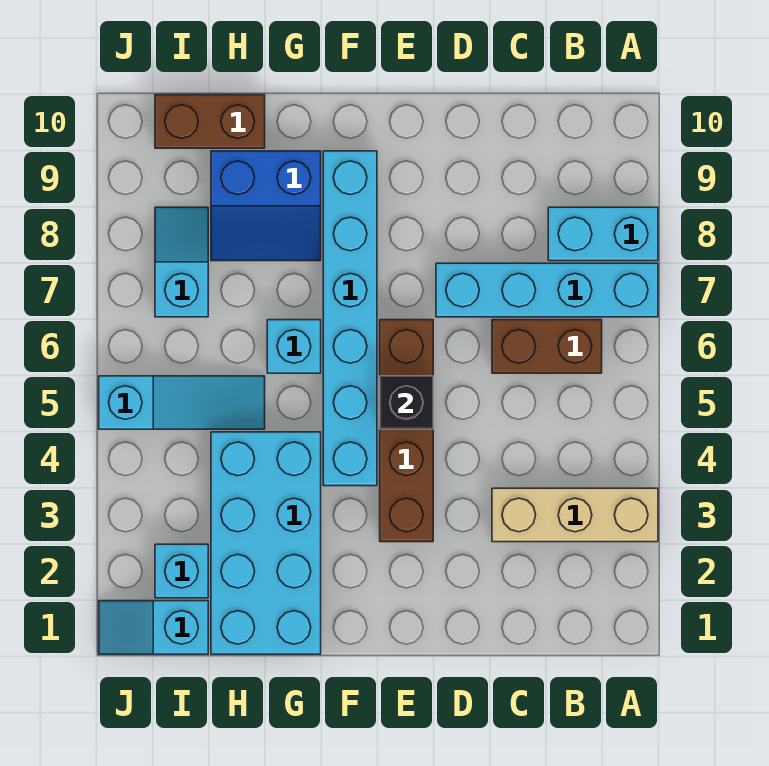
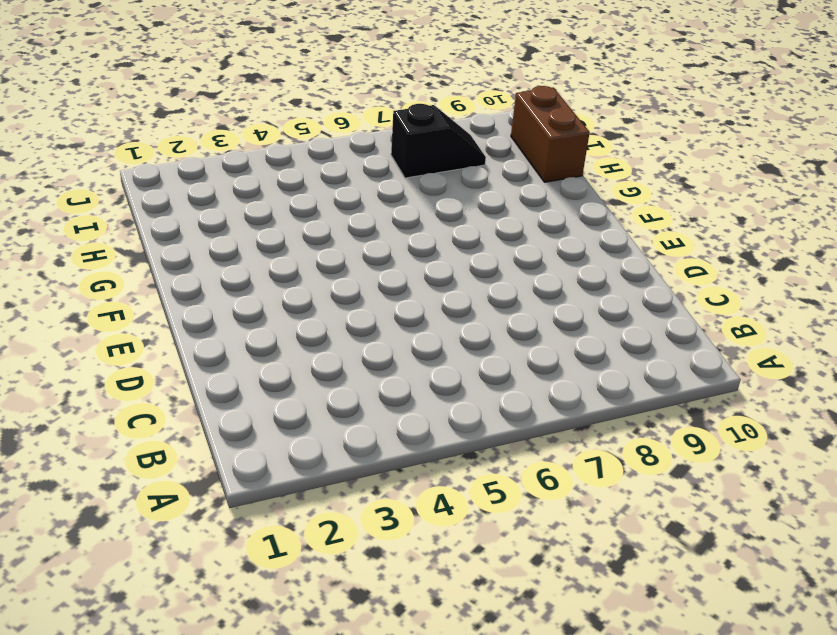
black slope I7:I8 level 1 top 7 -> cyan slope I7:I8 level 1 top 7
none -> tan brick A3:C3 level 1
none -> cyan brick A7:D7 level 1
none -> cyan brick A8:B8 level 1

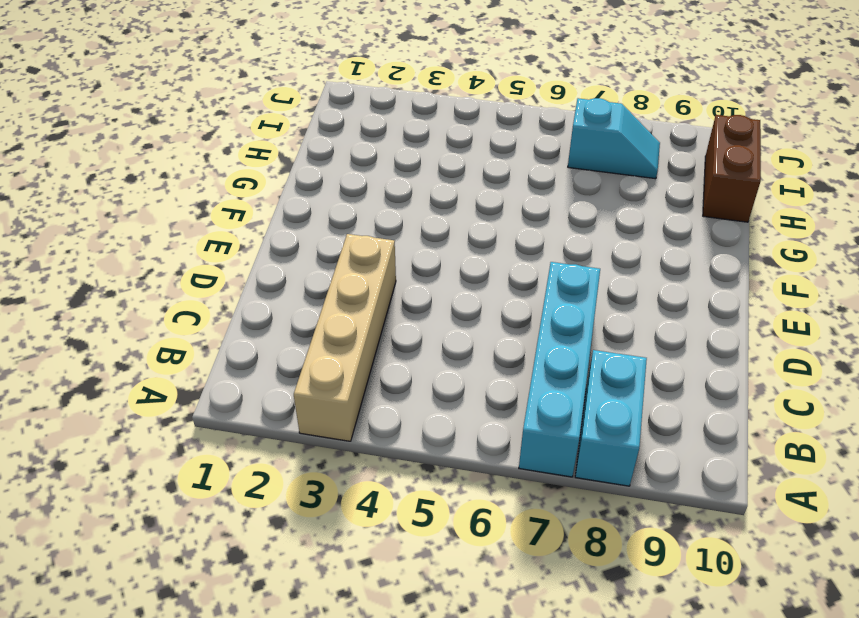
tan brick A3:D3 level 1 -> tan brick A3:C3 level 1
none -> brown brick B6:C6 level 1
none -> brown brick E3:E6 level 1
none -> cyan brick F4:F9 level 1

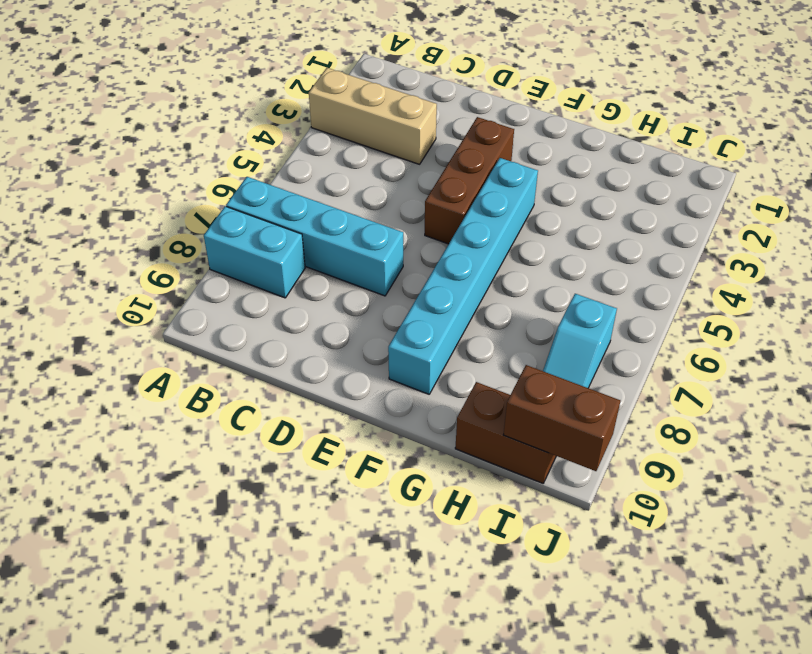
brown brick E3:E5 level 1 -> brown brick E3:E6 level 1
brown brick I10:J10 level 2 -> brown brick B6:C6 level 1
none -> cyan brick G1:H4 level 1
none -> cyan brick G6 level 1
none -> blue slope G8:H9 level 1 top 9

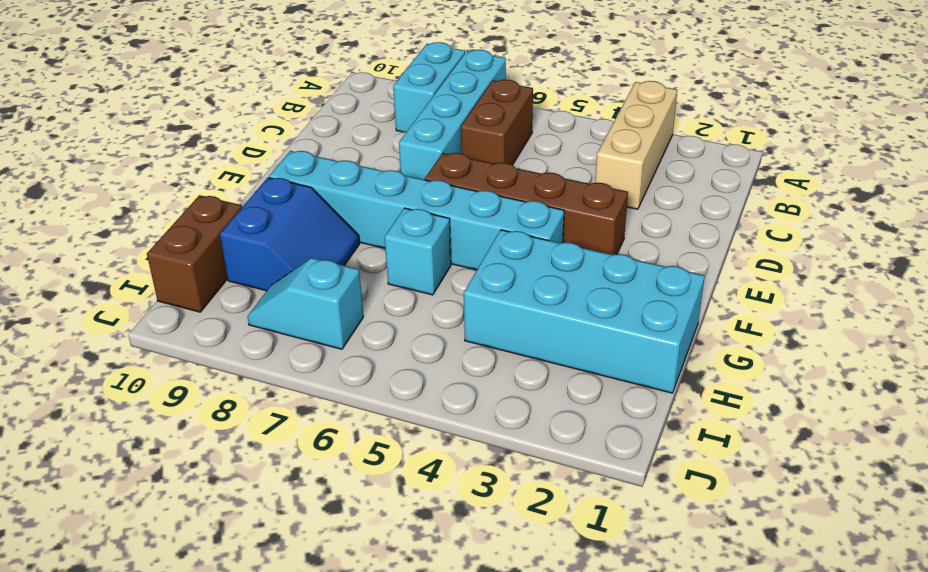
none -> cyan slope H5:J5 level 1 top J
none -> cyan slope I1:J1 level 1 top I
none -> cyan brick I2 level 1

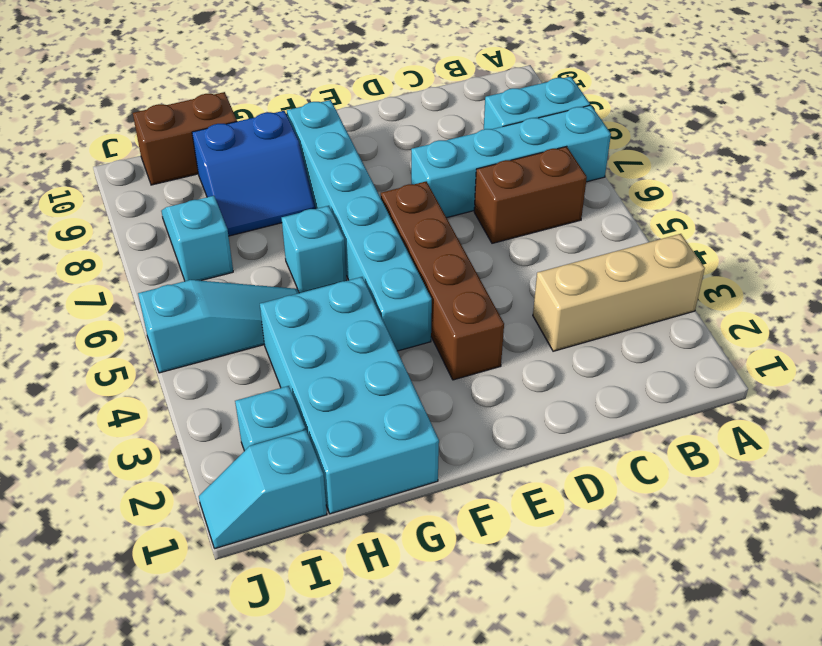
none -> black brick E5 level 2

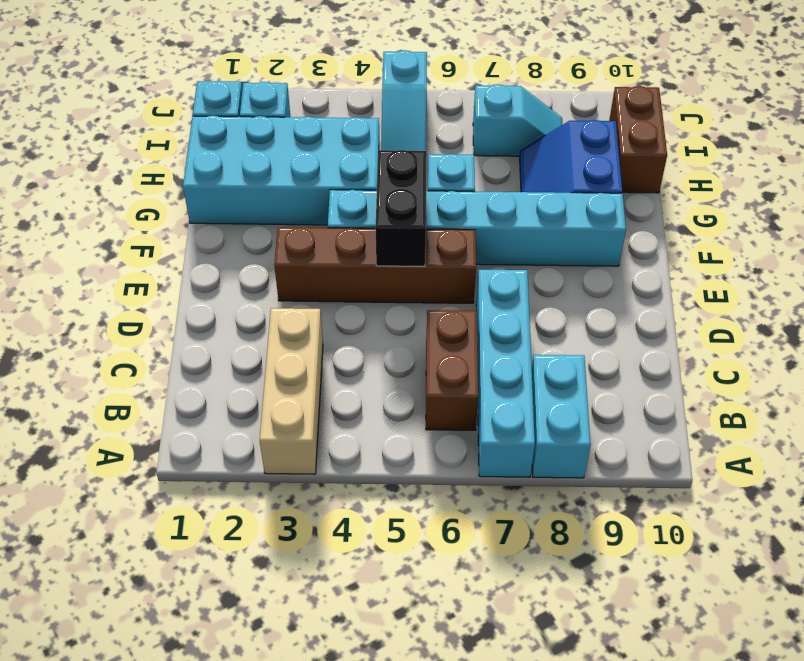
black brick E5:F5 level 2 -> black brick E5 level 2

